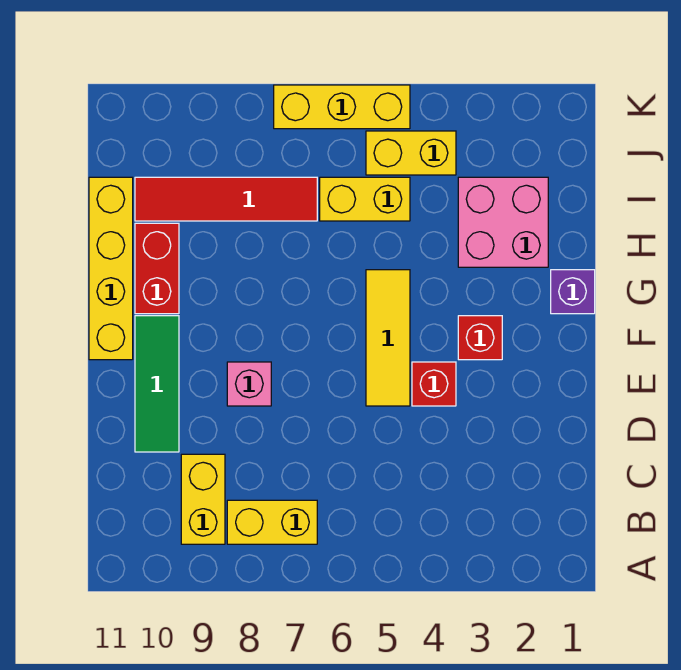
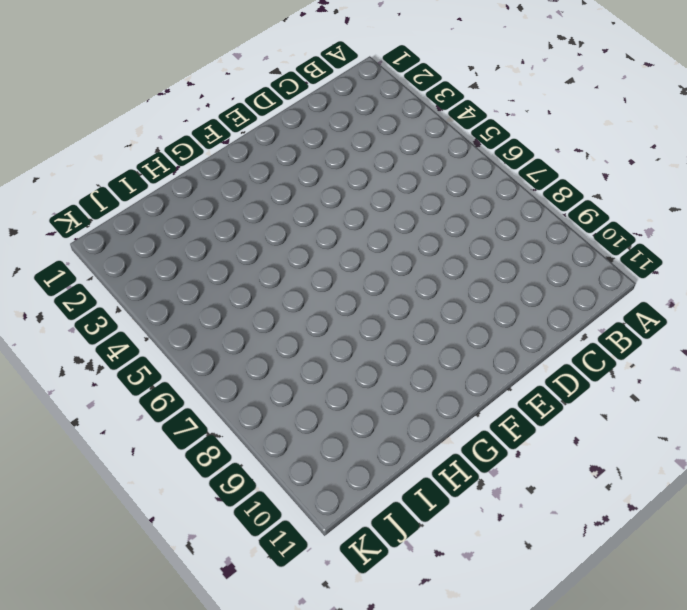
none -> yellow brick B7:B8 level 1
none -> yellow brick B9:C9 level 1
none -> green tile D10:F10 level 1

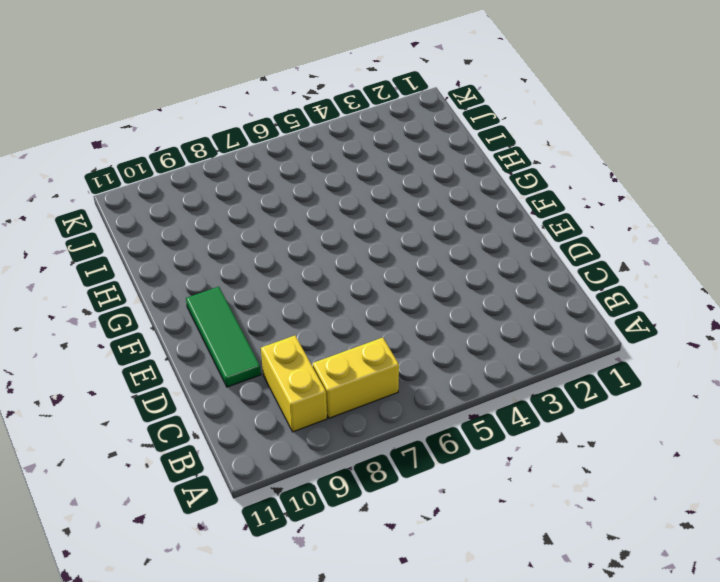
none -> red brick E4 level 1
none -> yellow tile E5:G5 level 1
none -> pink brick E8 level 1

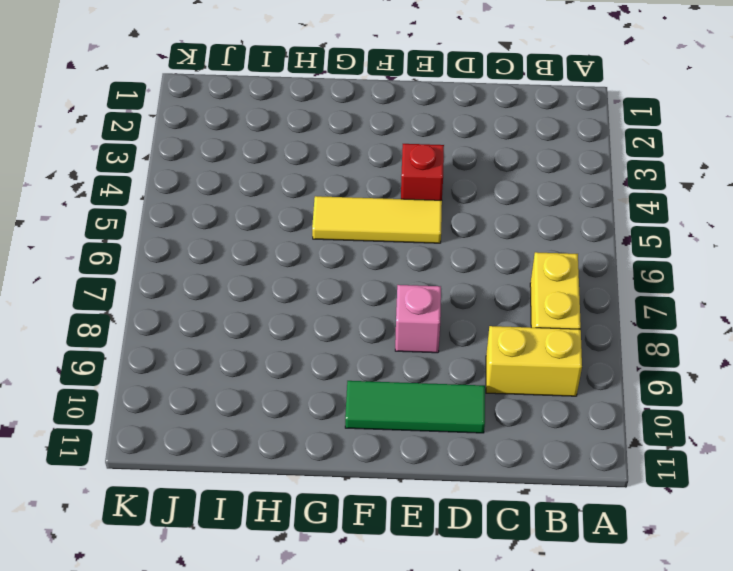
none -> red brick F3 level 1
none -> yellow brick F11:I11 level 1
none -> purple brick G1 level 1

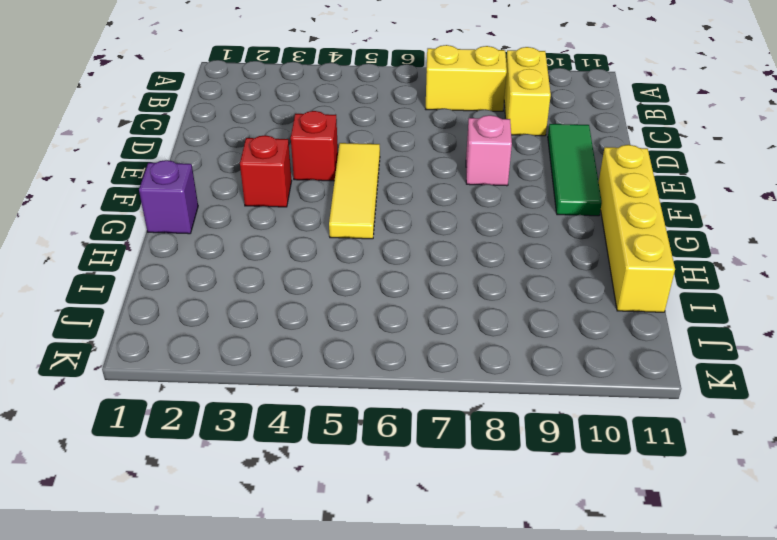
none -> red brick G10:H10 level 1
none -> pink brick H2:I3 level 1
none -> yellow brick I5:I6 level 1

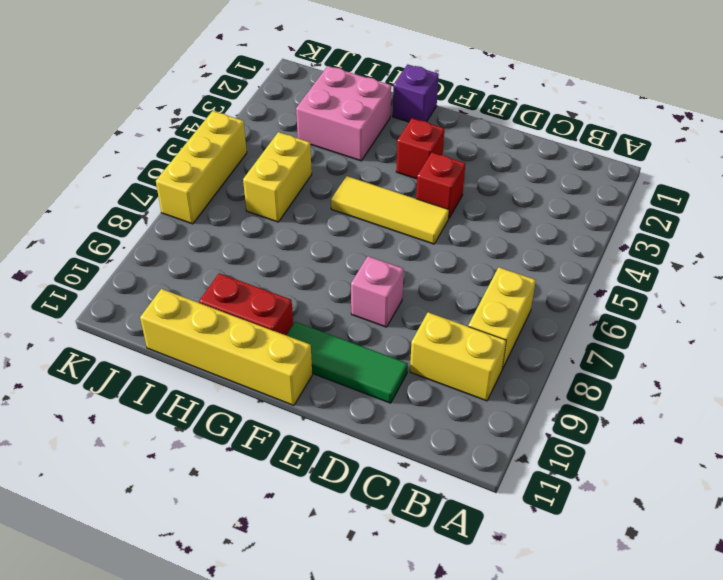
none -> red tile I7:I10 level 1
none -> yellow brick J4:J5 level 1

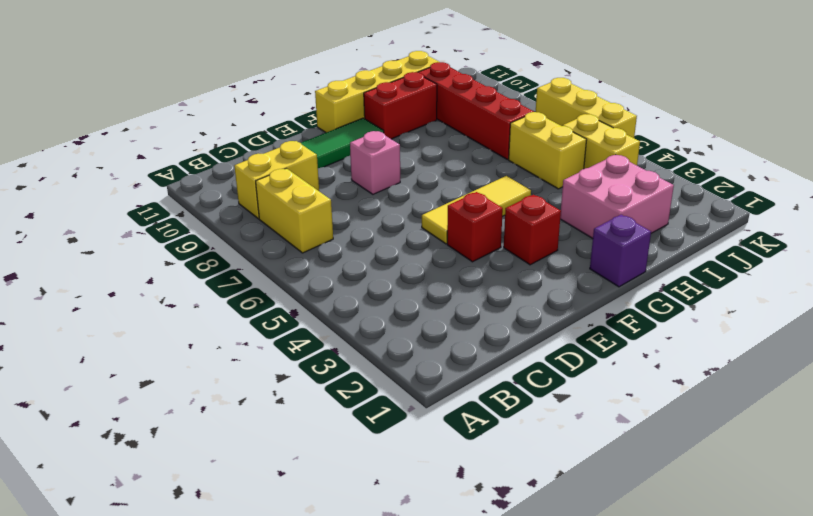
red brick I7:I10 level 1 -> red tile I7:I10 level 1

